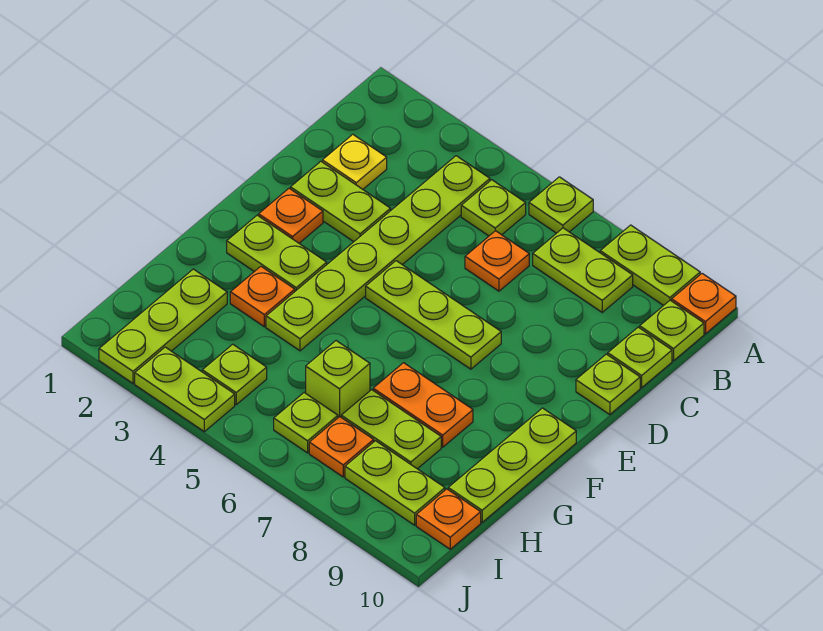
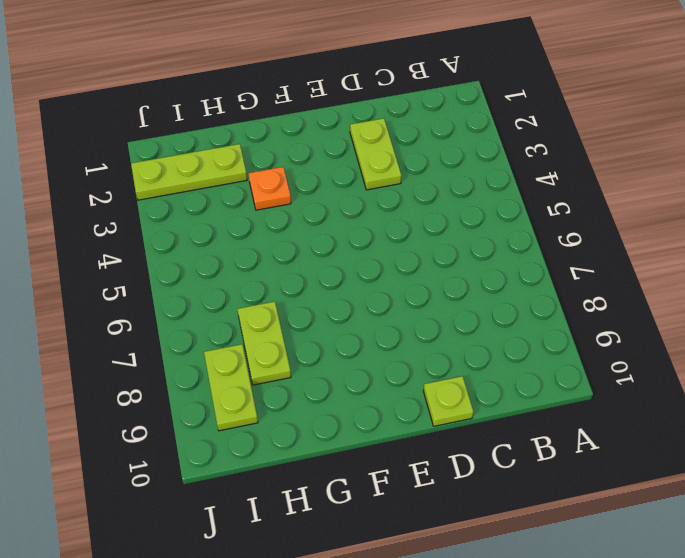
none -> lime plate A6 level 1
none -> lime plate A8:A9 level 1
none -> orange plate A10 level 1

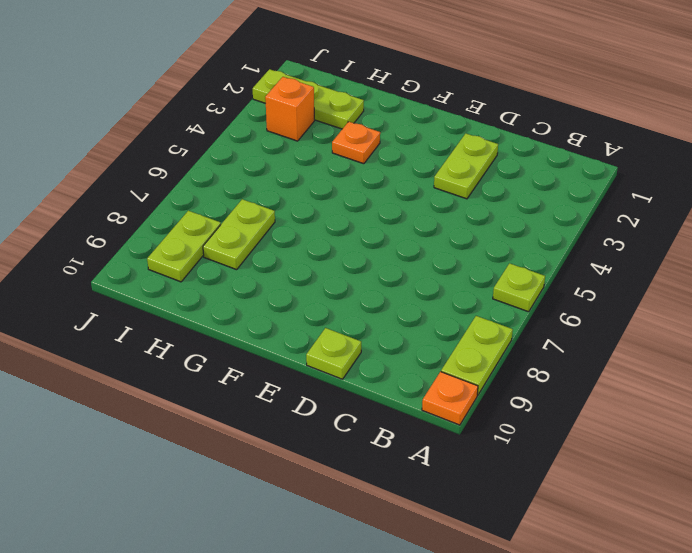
orange brick I3 level 1 -> none
none -> lime plate B4:G4 level 1
none -> lime plate B5 level 1
none -> lime plate B7:B8 level 1

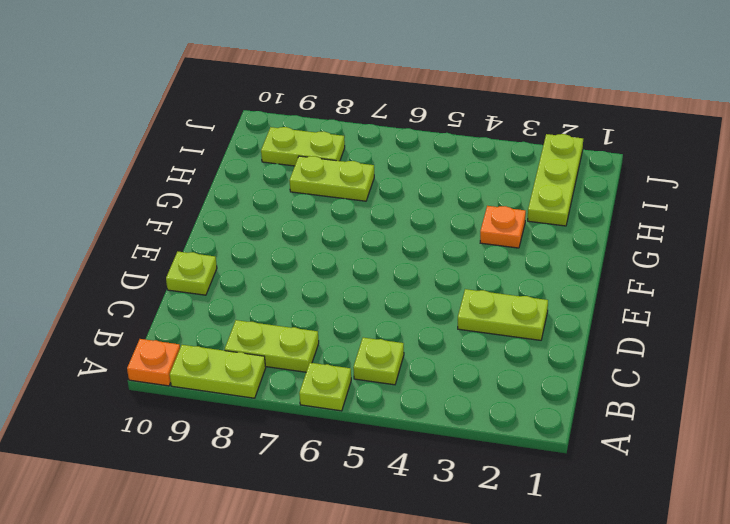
none -> lime plate B4:G4 level 1
none -> lime plate B10 level 1
none -> yellow plate C2 level 1

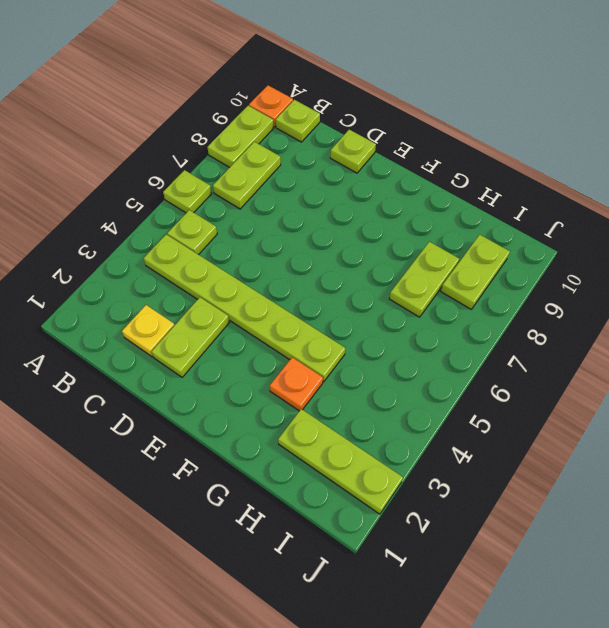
none -> orange plate C6 level 1
none -> lime plate C10 level 1
none -> orange plate E2 level 1

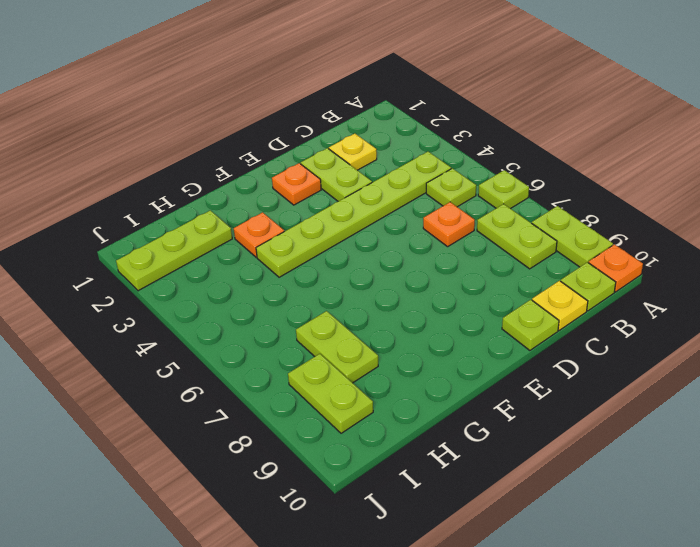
yellow plate C10 level 1 -> lime plate C10 level 1
none -> lime plate E5:E7 level 1
none -> lime plate F2:F3 level 1
none -> lime plate F10:H10 level 1

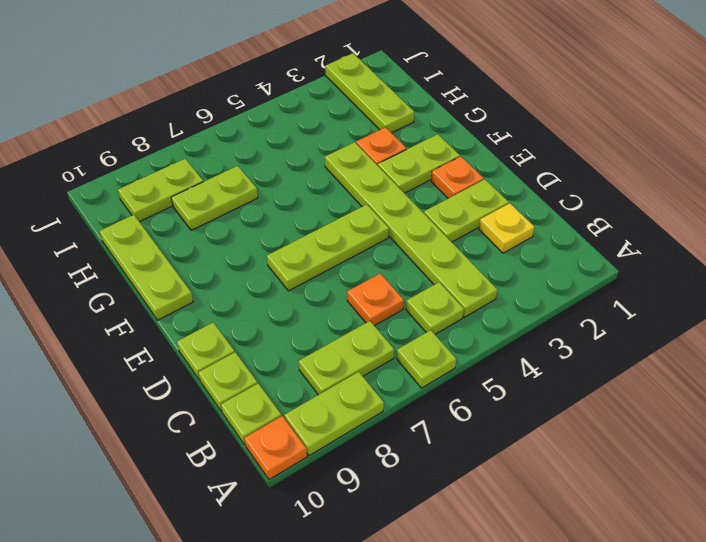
none -> orange plate G7:G8 level 1
none -> lime brick H6 level 1
none -> lime plate I4 level 1

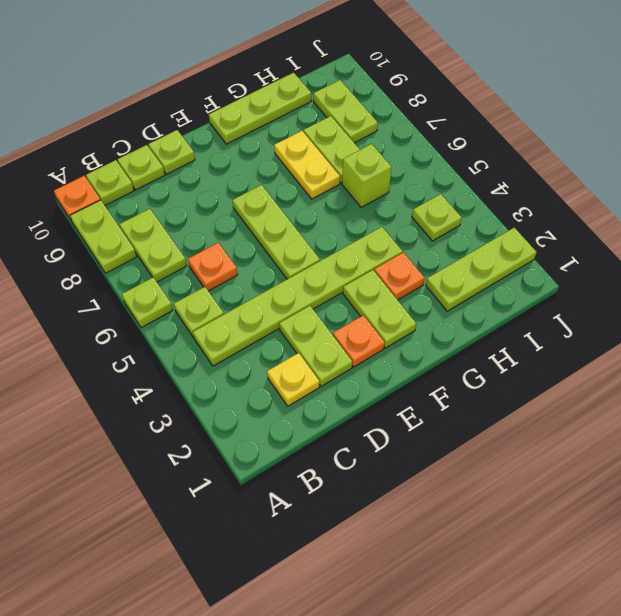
yellow plate G7:G8 level 1 -> orange plate G7:G8 level 1
none -> lime plate I6 level 1
none -> orange plate I7 level 1
none -> orange plate I10 level 1

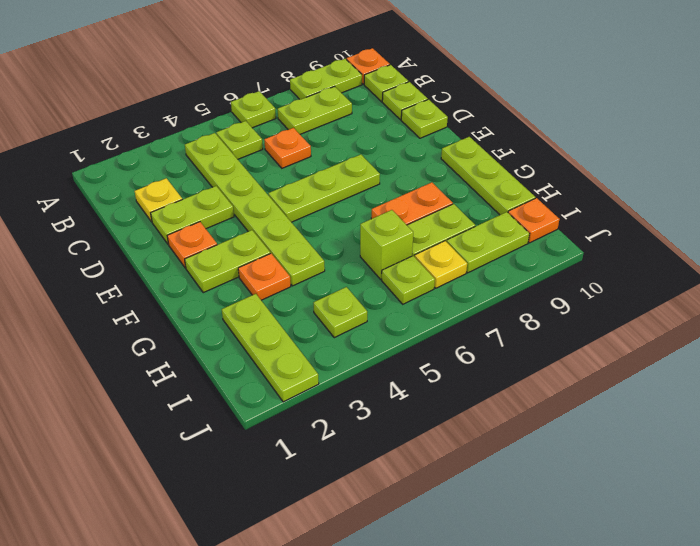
yellow plate I7 level 1 -> orange plate I7 level 1
none -> lime plate J3:J4 level 1

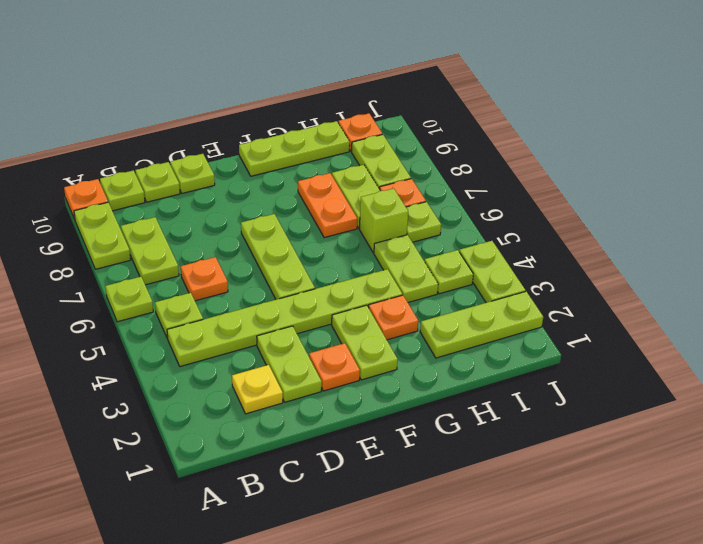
lime plate H4:H5 level 1 -> none

